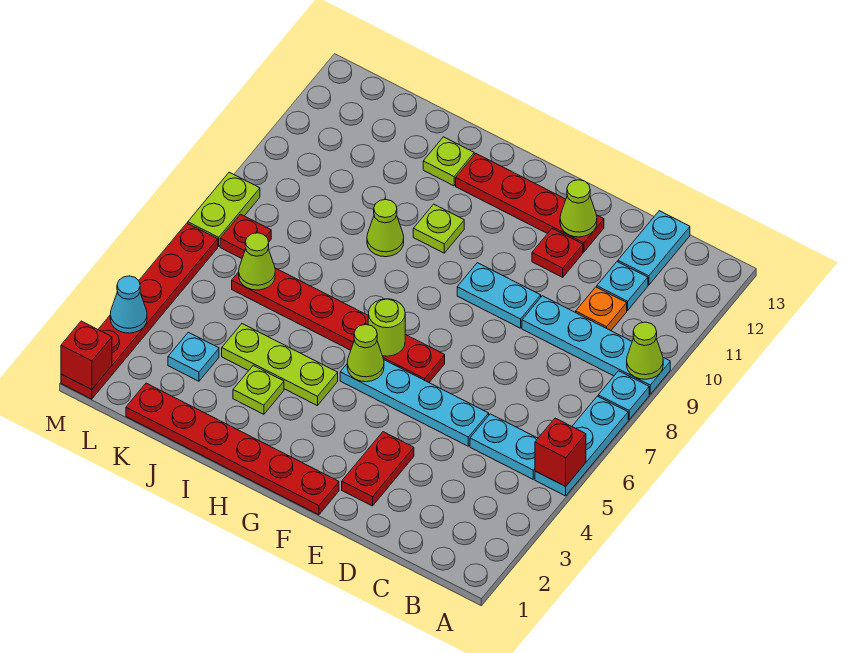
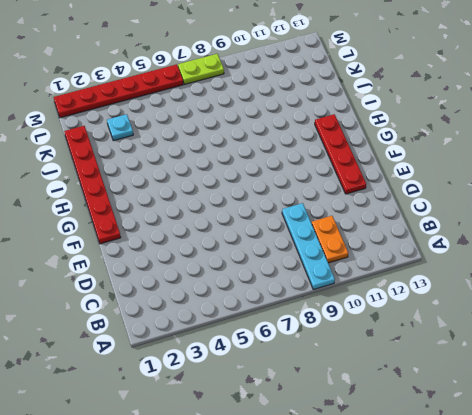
orange plate B10:C10 level 1 -> orange plate C10 level 1
none -> cyan plate A5:A7 level 1
none -> cyan plate A8 level 1
none -> cyan plate B5:C5 level 1
none -> cyan plate C11 level 1

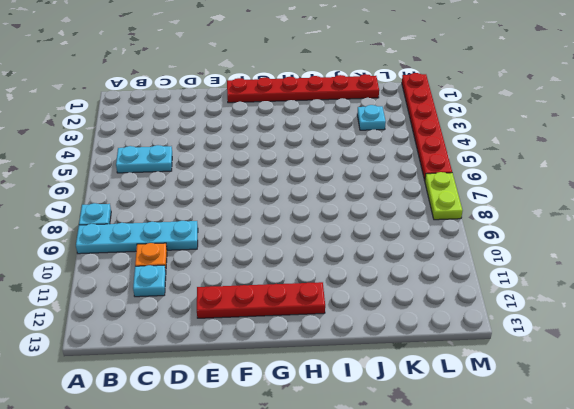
none -> cyan plate A5:A7 level 1
none -> cyan plate C12:C13 level 1
none -> cyan plate D5:G5 level 1
none -> red plate E2:E3 level 1

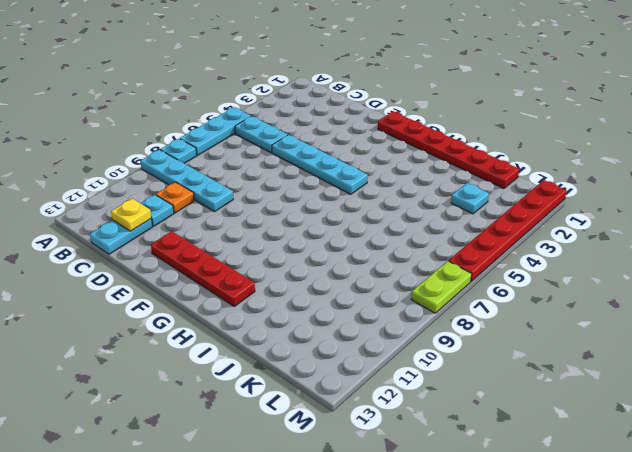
yellow plate C12 level 2 -> none
none -> red plate E2:E3 level 1
none -> cyan plate E9:F9 level 1
none -> red plate E11 level 1
none -> red plate F6:K6 level 1

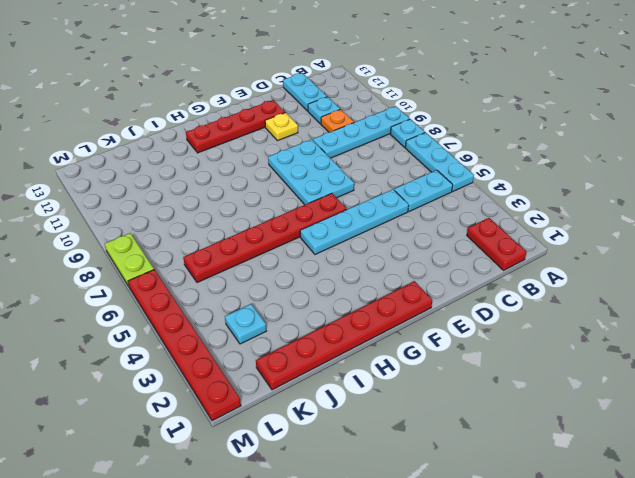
red plate B1:B2 level 1 -> red plate E2:E3 level 1
cyan plate E7:F9 level 1 -> cyan plate E9:F9 level 1
yellow plate E11 level 1 -> red plate E11 level 1
none -> lime plate H4:J4 level 1
none -> lime plate H10 level 1
none -> lime plate I3 level 1
none -> lime cone I9 level 1

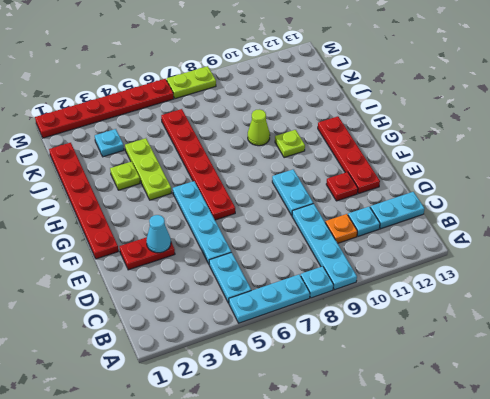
cyan cone E3 level 2 -> cyan cone M3 level 2
none -> lime plate I12 level 1
none -> red plate L7 level 1
none -> red brick A5 level 2
none -> lime cone A9 level 2

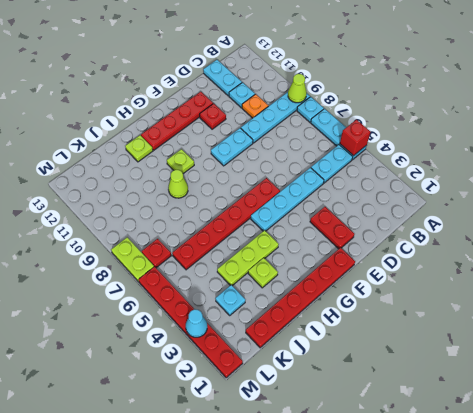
none -> lime cone E12 level 2
none -> lime cone G5 level 2
none -> lime round brick G6 level 2
none -> lime cone K6 level 2

